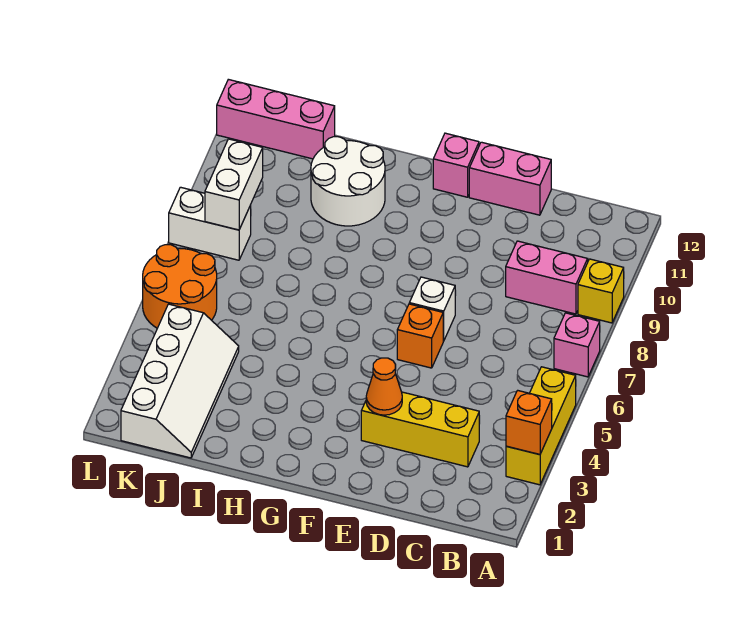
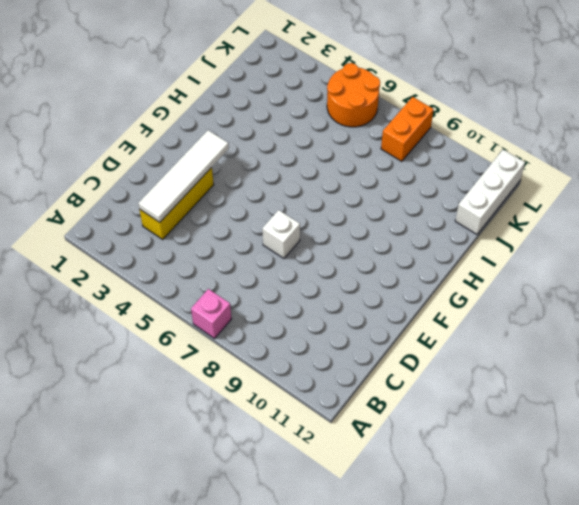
white tile C3:F3 level 2 -> orange cone E3 level 2
white brick J12:L12 level 1 -> pink brick J12:L12 level 1
orange brick K8:L8 level 1 -> white brick K8:L8 level 1
none -> yellow brick A3:A5 level 1
none -> yellow brick A9 level 1
none -> pink brick B9:C9 level 1

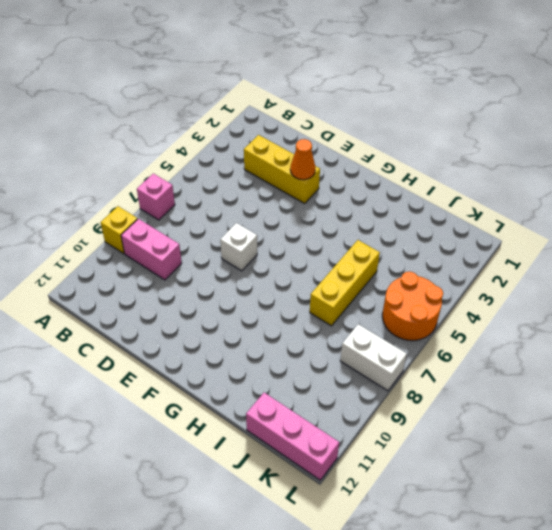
yellow brick I5:I7 level 1 -> yellow brick A3:A5 level 1
none -> pink brick D12:E12 level 1
none -> orange brick E6 level 1
none -> pink brick F12 level 1

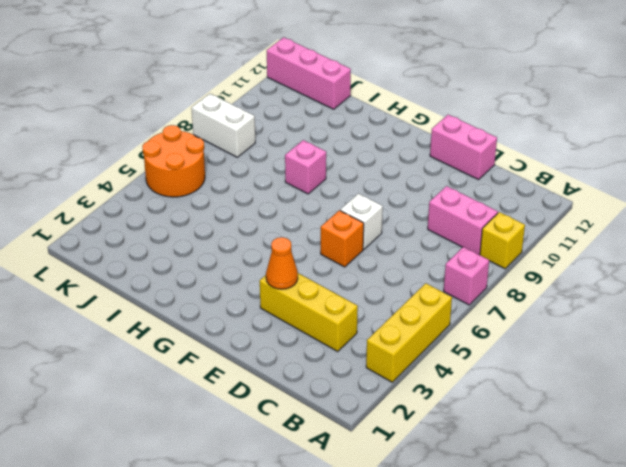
pink brick H8 level 1 -> pink brick F12 level 1
none -> white round brick H10:I11 level 1
none -> white slope J1:K4 level 1 top K
none -> orange brick A3 level 2

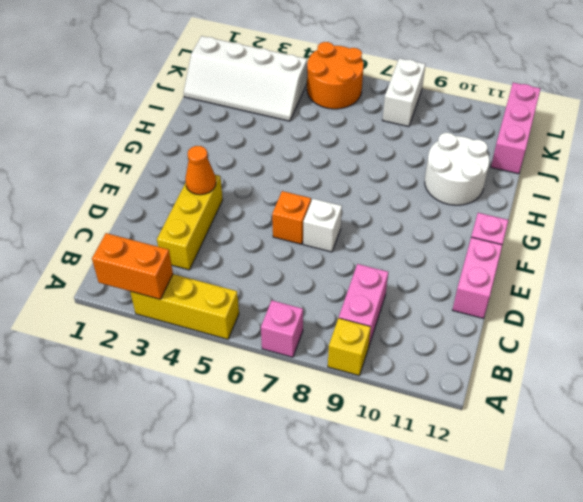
orange brick A2:A3 level 2 -> orange brick A3 level 2
none -> white brick K8:K9 level 2

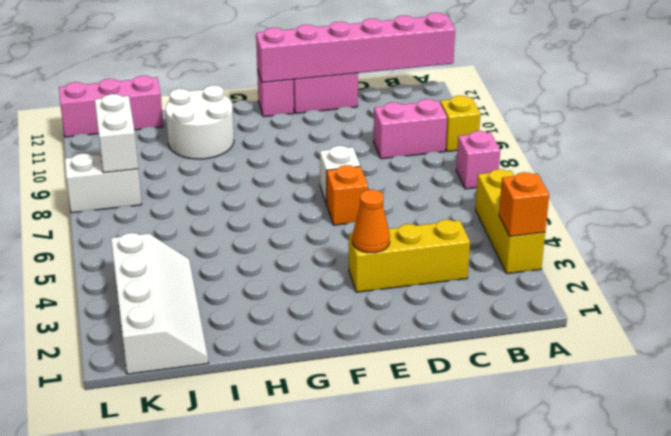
pink brick A12:F12 level 2 -> none
none -> orange round brick K5:L6 level 1

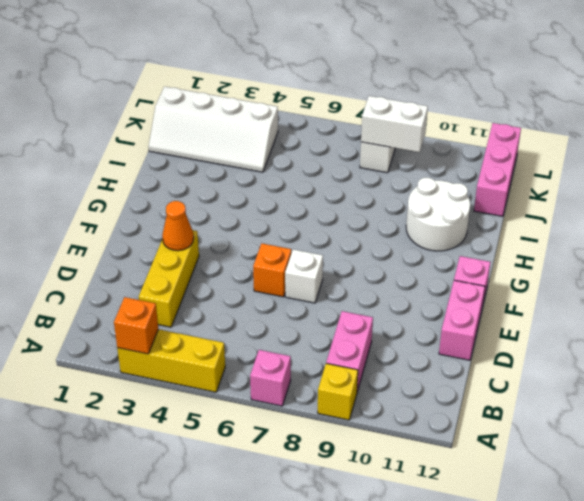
none -> orange round brick K5:L6 level 1

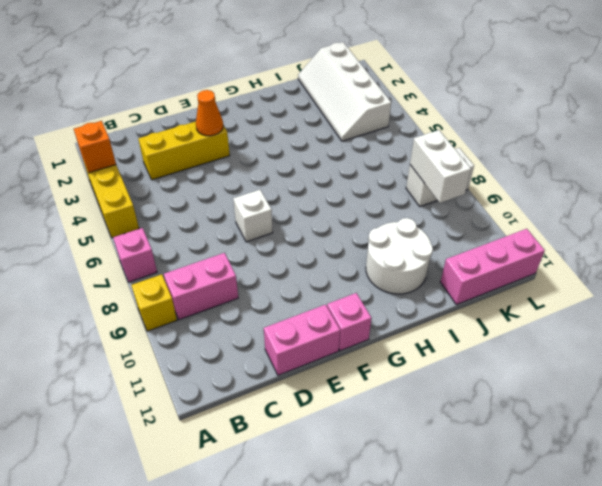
none -> orange brick E6 level 1
none -> orange round brick K5:L6 level 1

